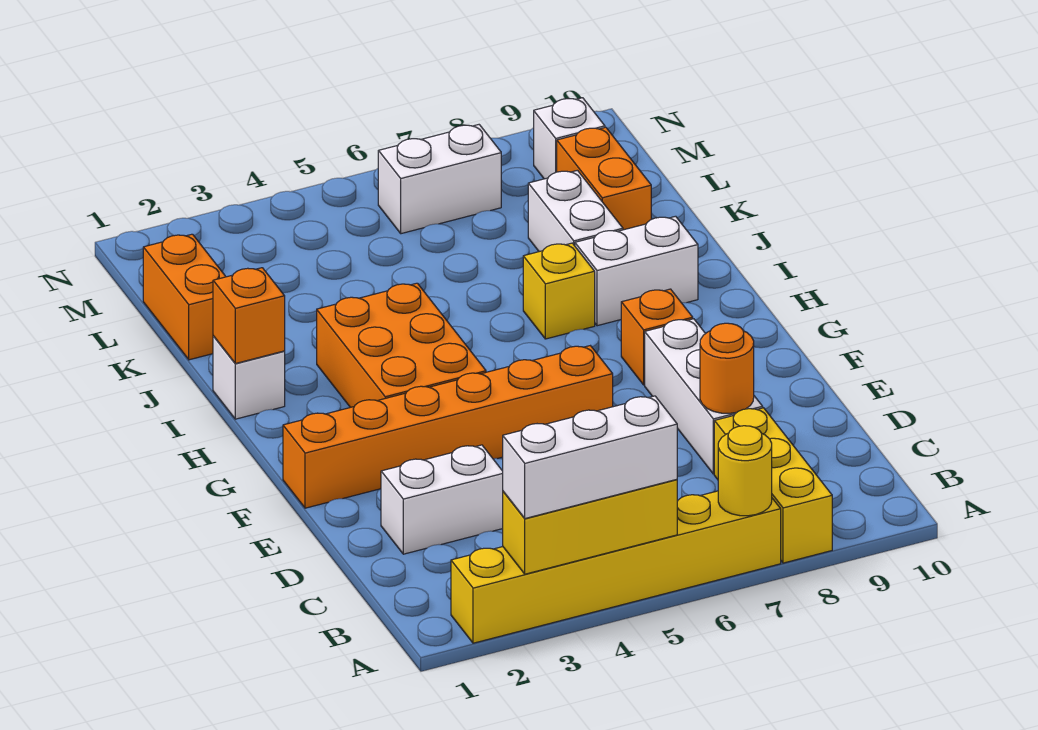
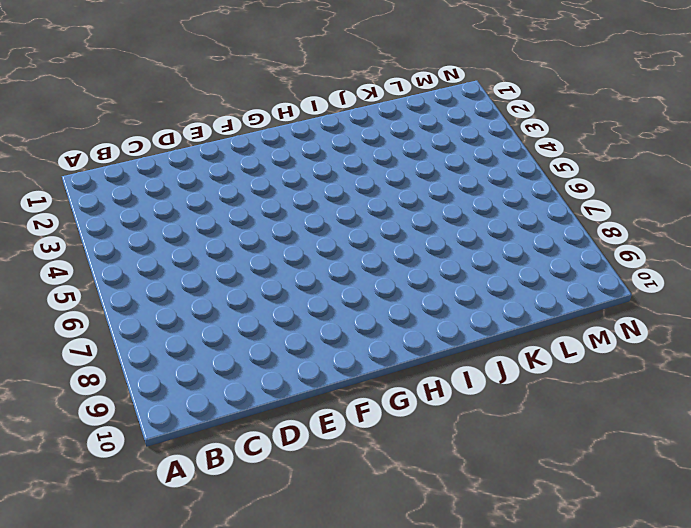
none -> yellow brick A2:A7 level 1
none -> yellow brick A8:C8 level 1
none -> white brick D2:D3 level 1

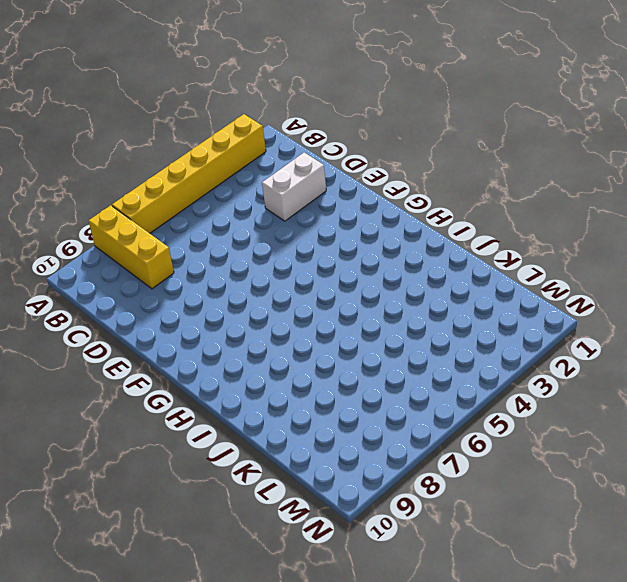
none -> white brick D8:F8 level 1
none -> orange brick F1:F6 level 1
none -> orange brick G3:I4 level 1

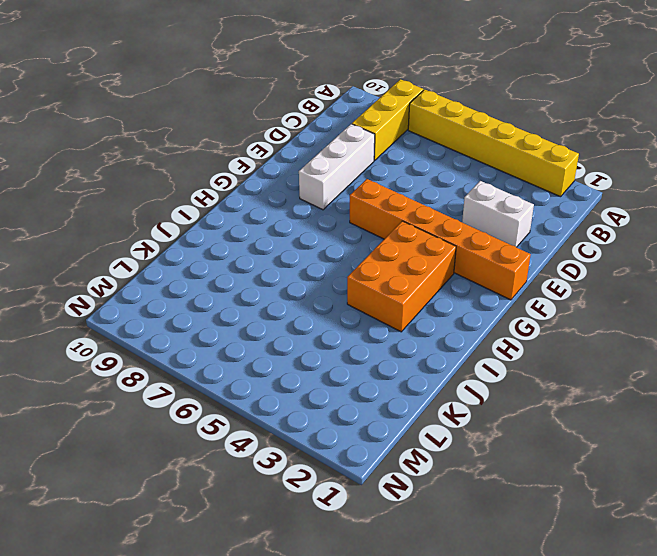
none -> orange brick G8 level 1
none -> white brick I1 level 1
none -> yellow brick I7 level 1

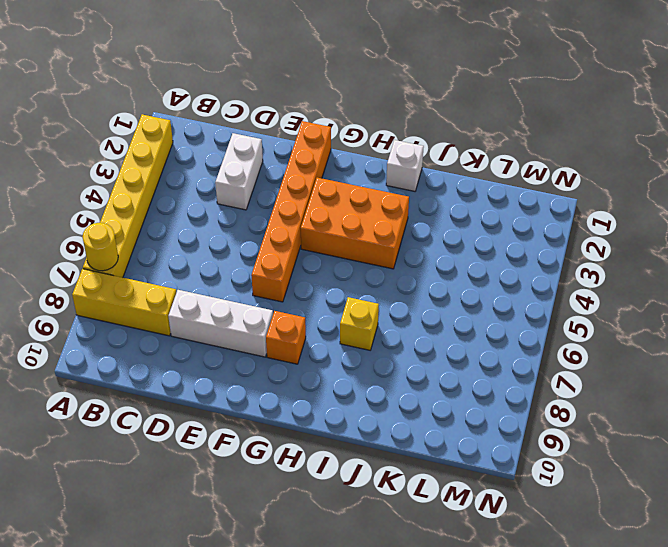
none -> white brick I8:I9 level 1
none -> white brick J8:K8 level 1
none -> orange brick K1:L1 level 1

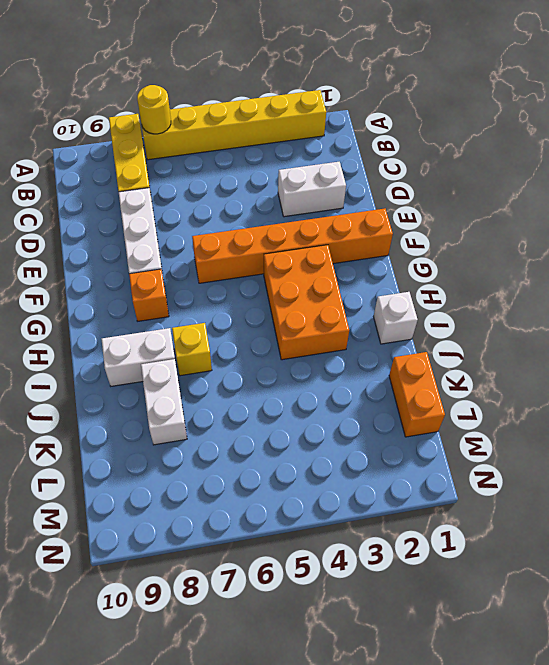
none -> orange brick K9:L9 level 1
none -> white brick M6:M7 level 1
none -> white brick M9 level 1

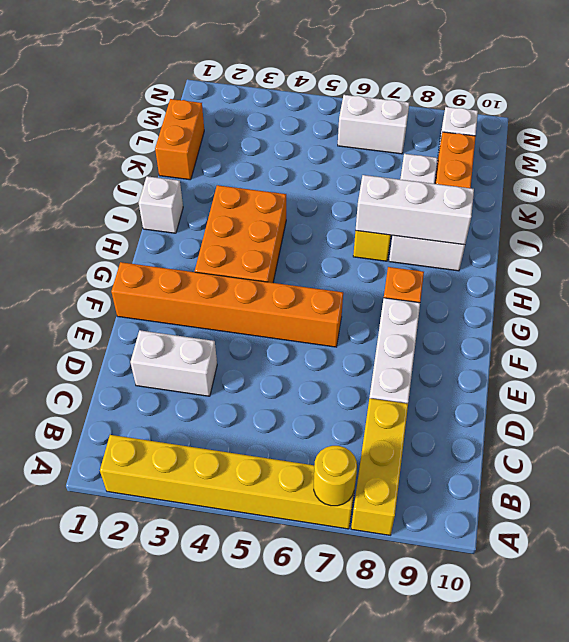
white brick I7:I9 level 2 -> white brick A3:A5 level 3
none -> yellow brick A3:A5 level 2
none -> orange round brick D8 level 2
none -> orange brick I1 level 2

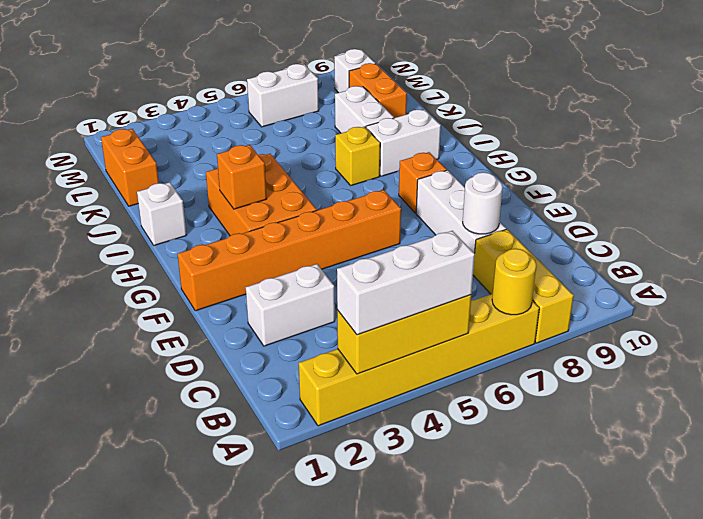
white round brick D8 level 2 -> orange round brick D8 level 2
orange brick H3 level 2 -> orange brick I1 level 2

